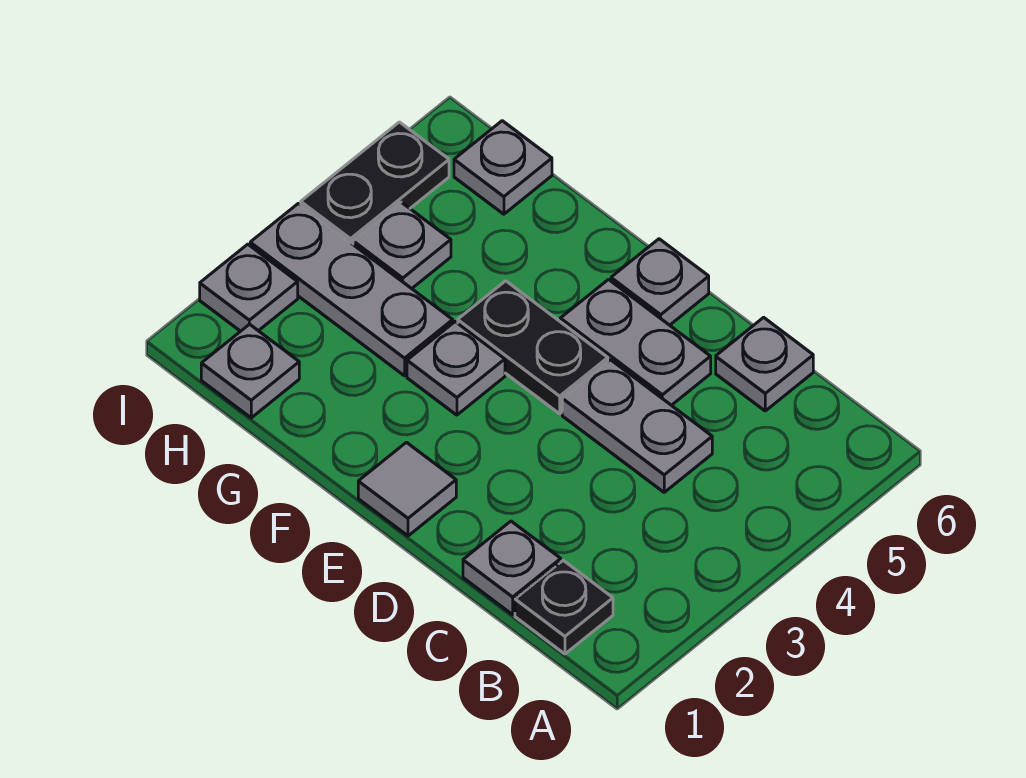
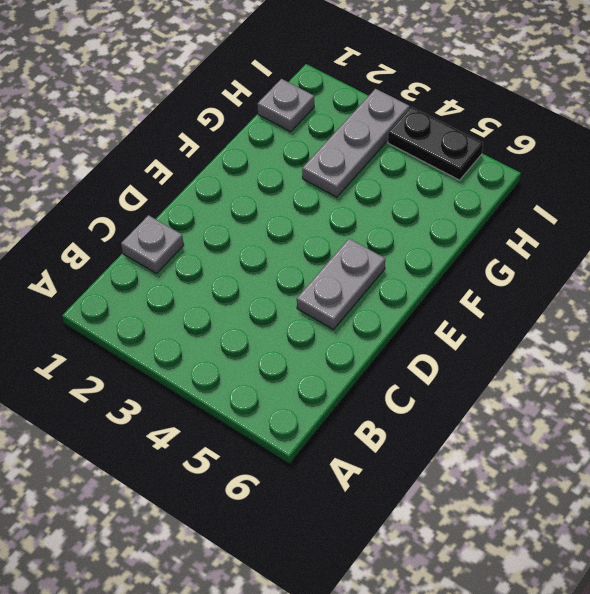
none -> black plate B1 level 1
none -> grey plate C4:D4 level 1
none -> grey plate C6 level 1

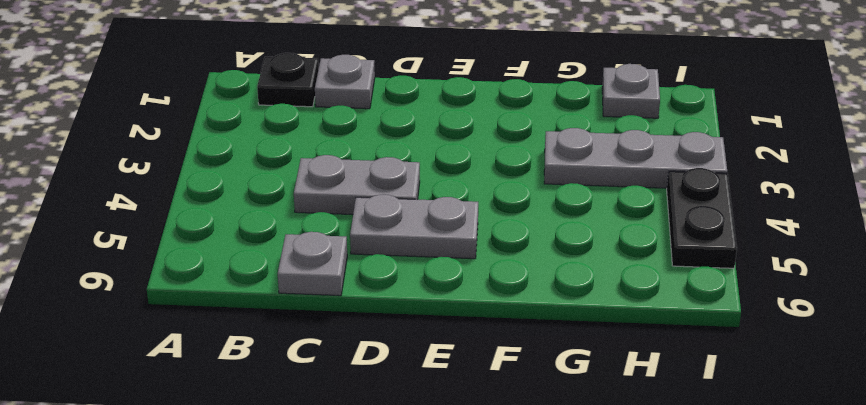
none -> grey tile E1 level 1
none -> black plate E4:F4 level 1
none -> grey plate E6 level 1

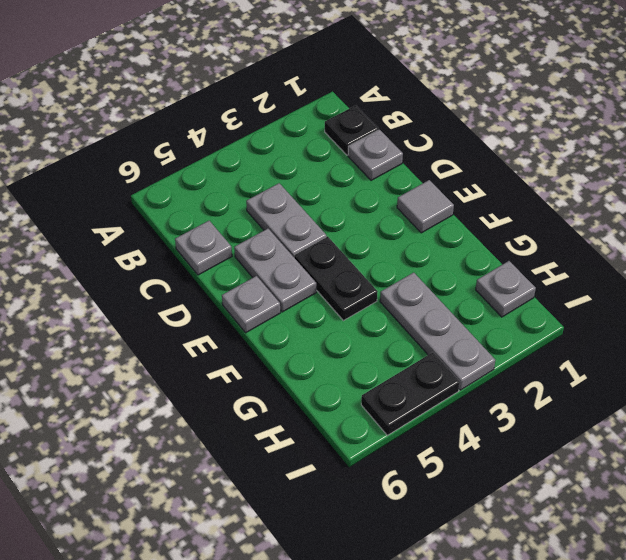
none -> grey plate F3 level 1
none -> grey plate H4 level 1
none -> grey plate H6 level 1

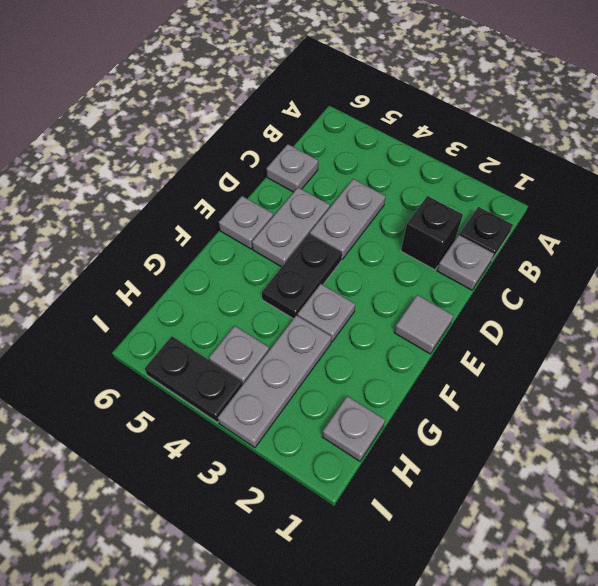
black brick C2 level 1 -> none
none -> grey plate H6 level 1
none -> grey plate I2 level 1

